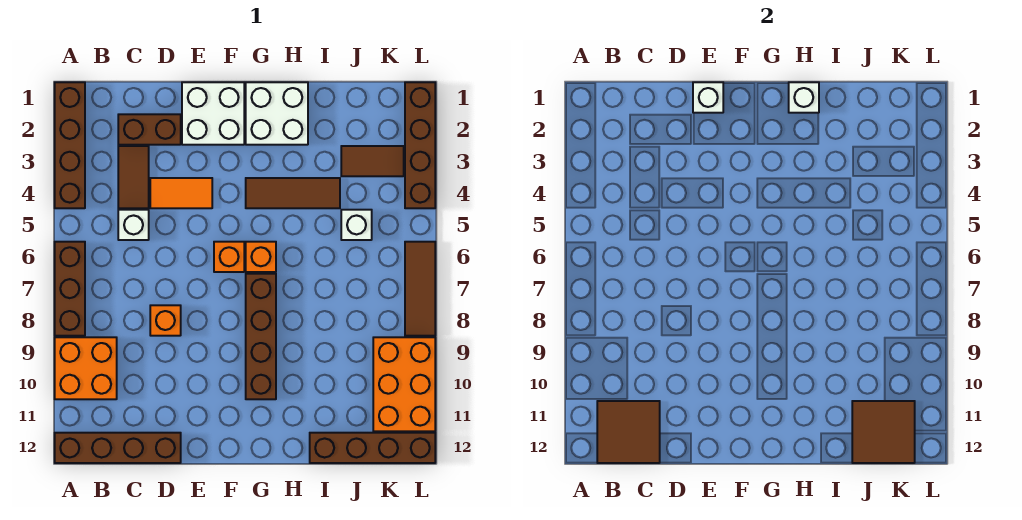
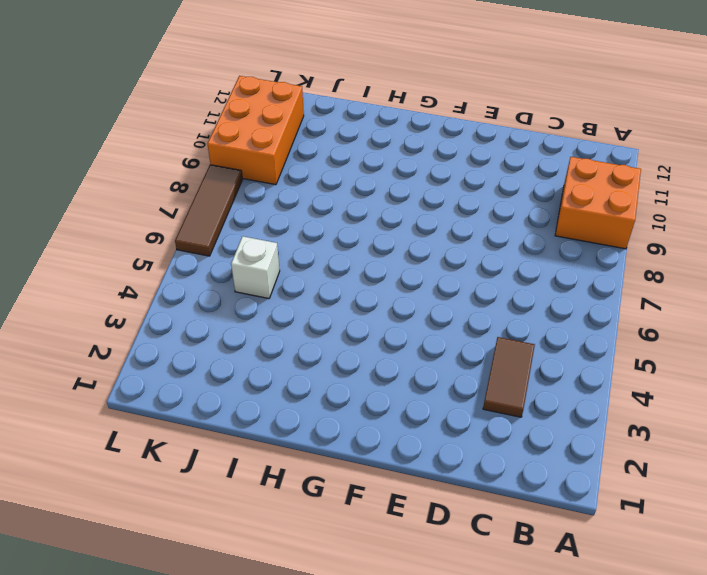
none -> brown brick A1:A4 level 1
none -> brown brick A6:A8 level 1
none -> brown brick A12:D12 level 1

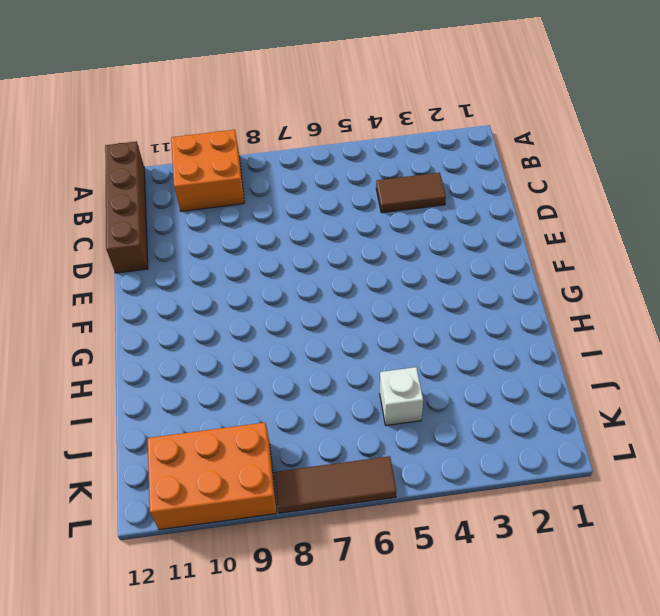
none -> brown brick A1:A4 level 1
none -> brown brick A6:A8 level 1
none -> brown brick C2:D2 level 1

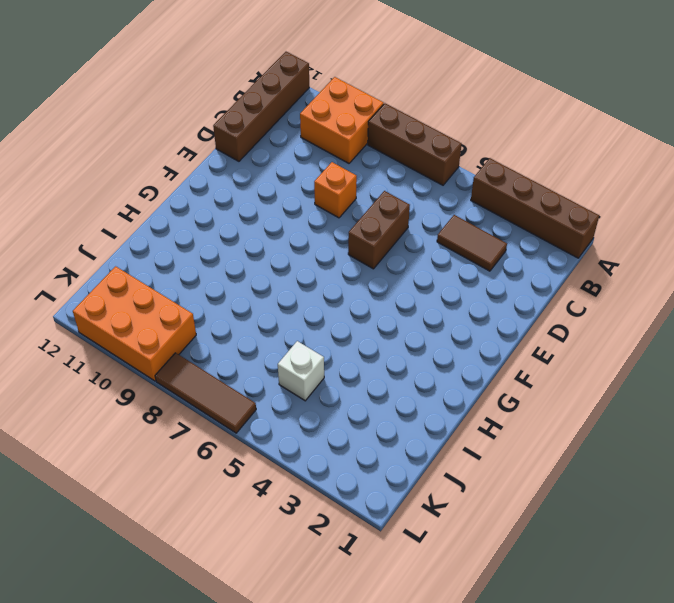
brown brick D6:E6 level 1 -> brown brick C2:D2 level 1
none -> white brick C5 level 1
none -> orange tile D4:E4 level 1
none -> white brick E1:F2 level 1

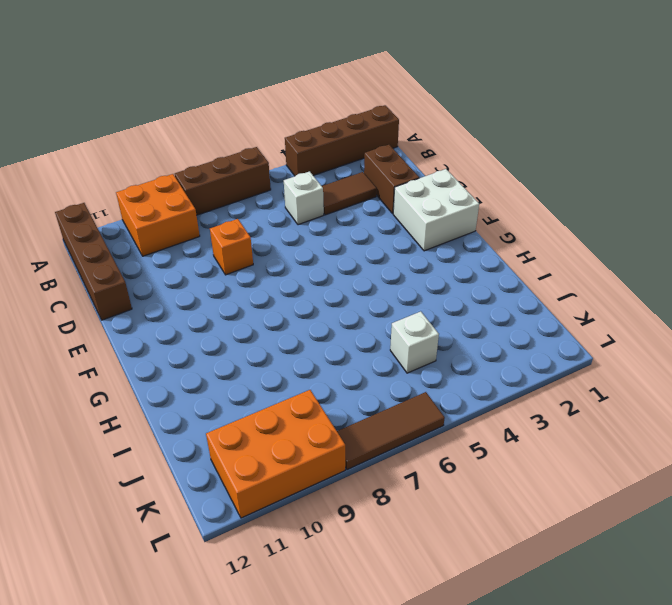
none -> orange tile D4:E4 level 1
none -> orange brick F6 level 1
none -> white brick G1:H2 level 1

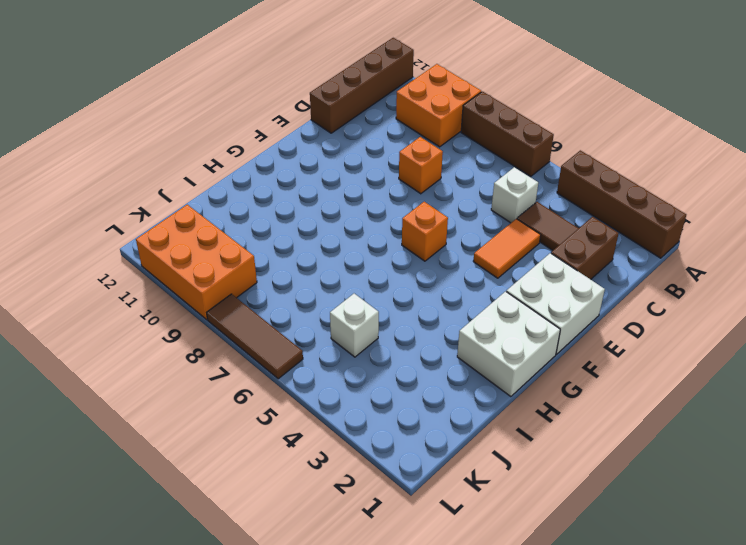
none -> brown tile G4:I4 level 1
none -> orange brick G6 level 1
none -> brown brick G7:G10 level 1

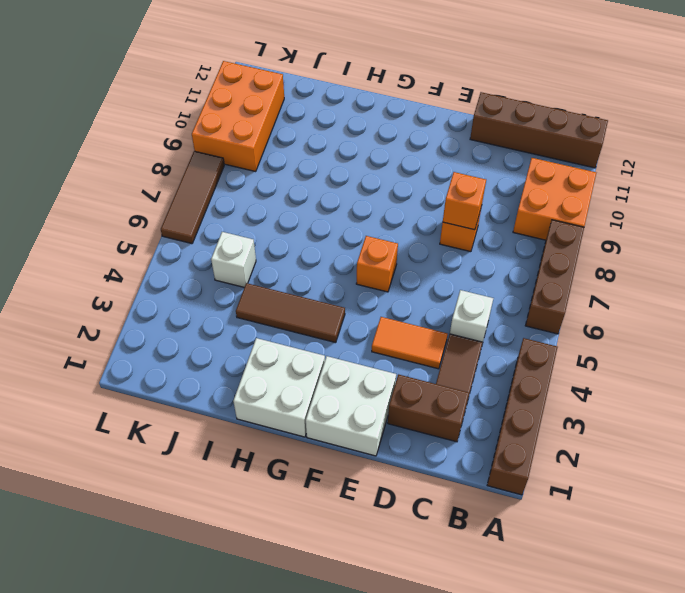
orange brick D8 level 2 -> orange brick G6 level 1
none -> brown brick G7:G10 level 1
none -> brown brick I12:L12 level 1
none -> brown tile J3:K3 level 1

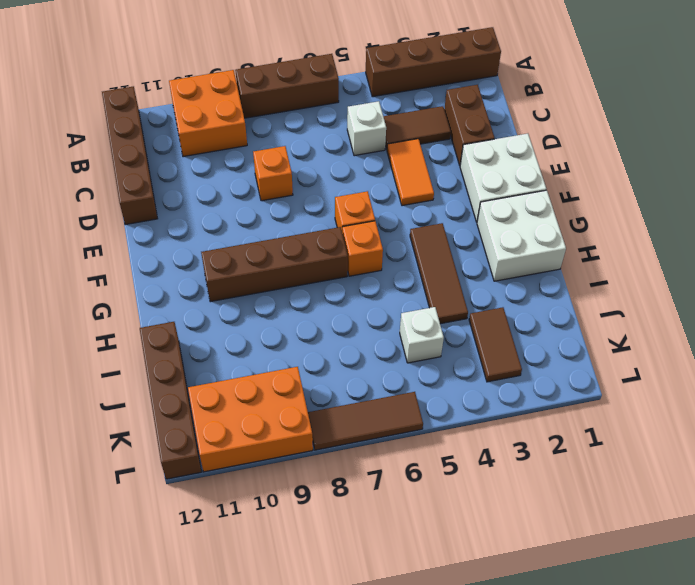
none -> brown brick L1:L4 level 1
none -> brown tile B11:C12 level 2
none -> white brick E1 level 2

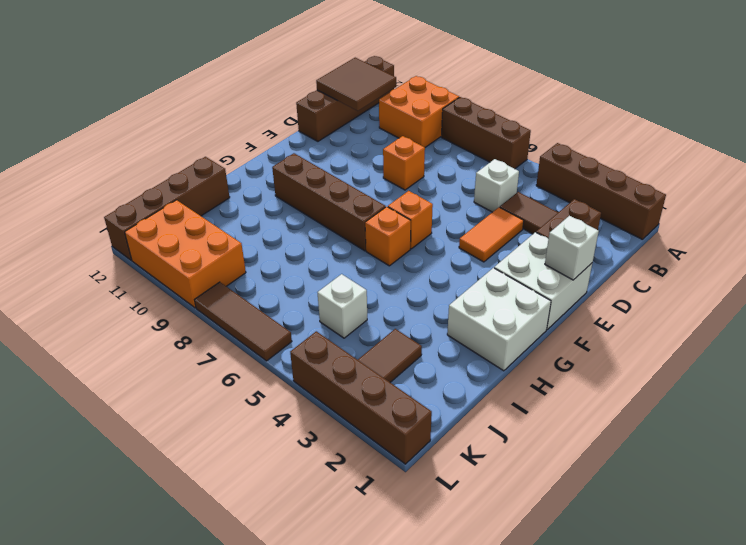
none -> brown tile G4:I4 level 1
none -> white brick H1 level 2
none -> brown tile J11:K12 level 2

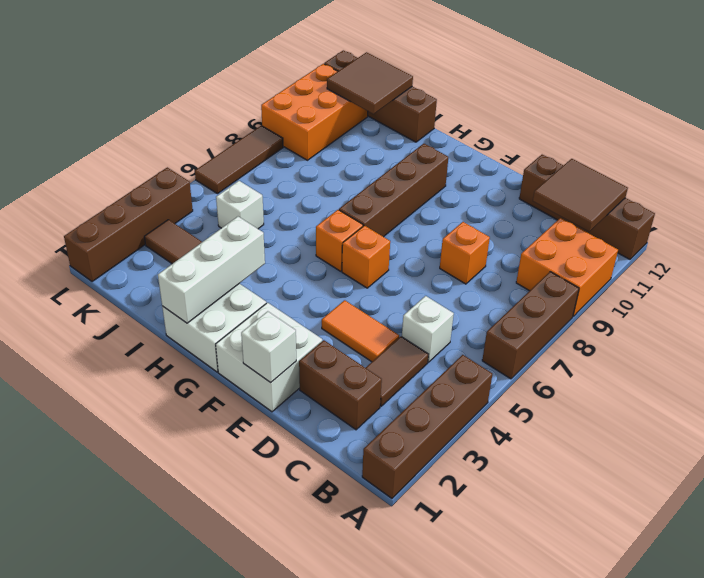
white brick H1:H3 level 2 -> white brick H1 level 2
none -> brown tile G4:I4 level 1

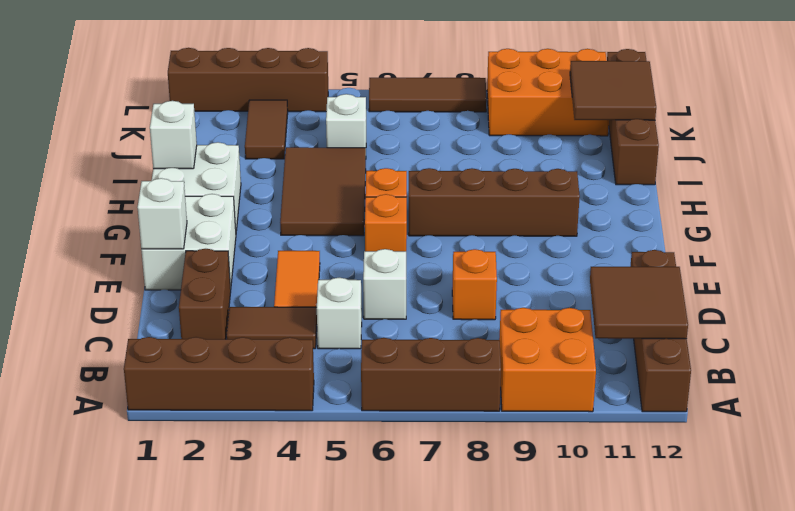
white brick D6 level 1 -> none
brown tile G4:I5 level 1 -> brown tile G4:I4 level 1

